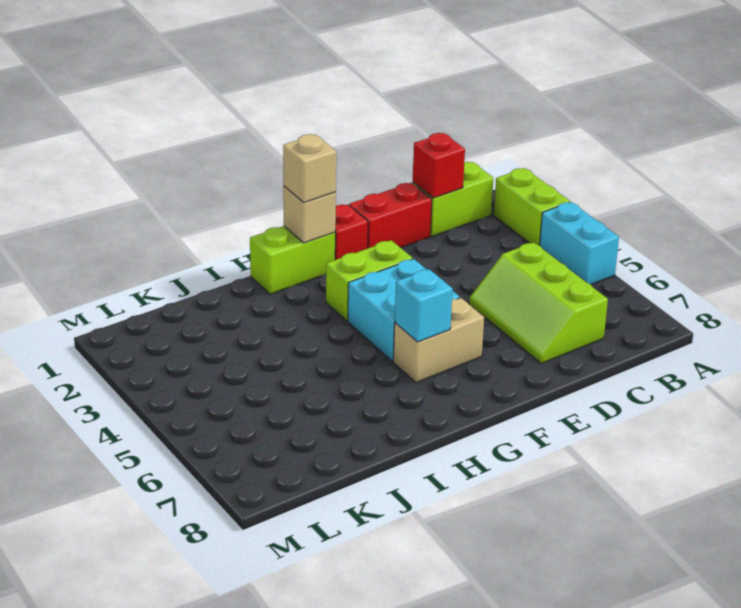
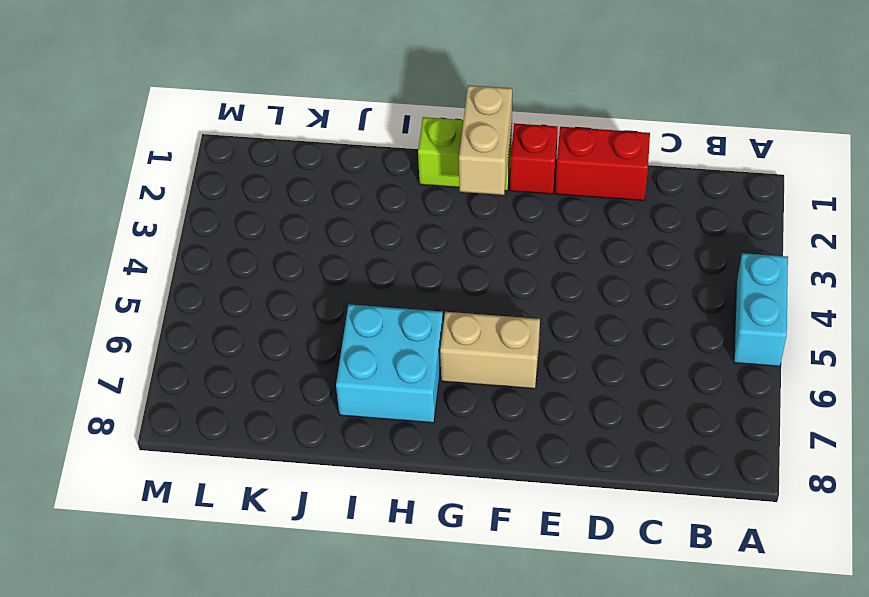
tan brick G1:G2 level 2 -> tan brick G1 level 2
cyan brick H6:I7 level 1 -> cyan brick F4:G5 level 1
none -> lime brick A2:A3 level 1
none -> lime brick B1:C1 level 1
none -> lime slope C5:D7 level 1 top C

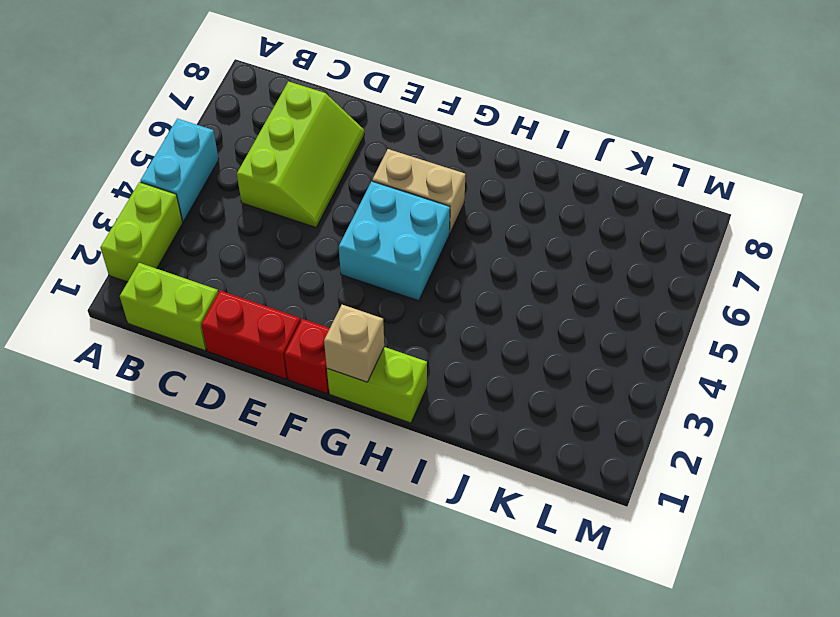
none -> lime brick F3:G3 level 1
none -> red brick C1 level 2
none -> cyan brick G6 level 2

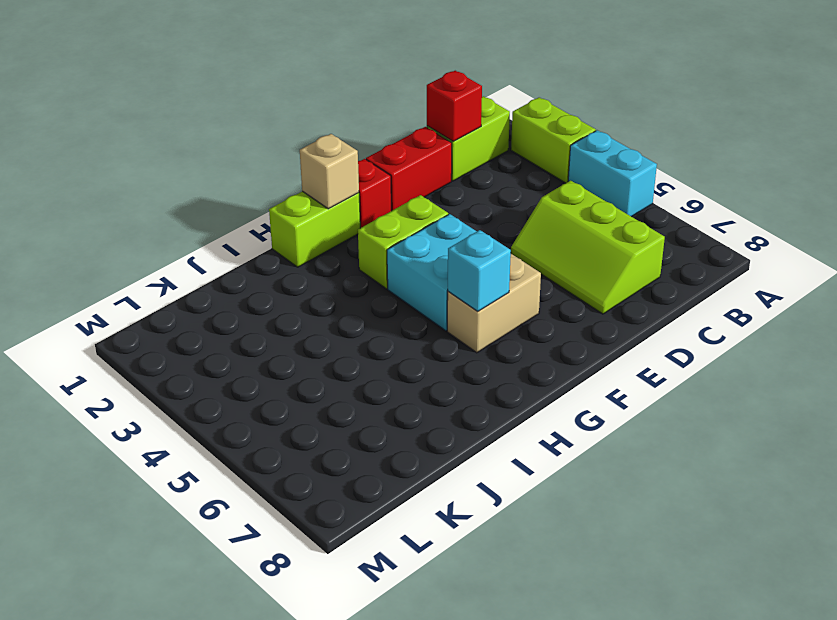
none -> tan brick G1 level 3

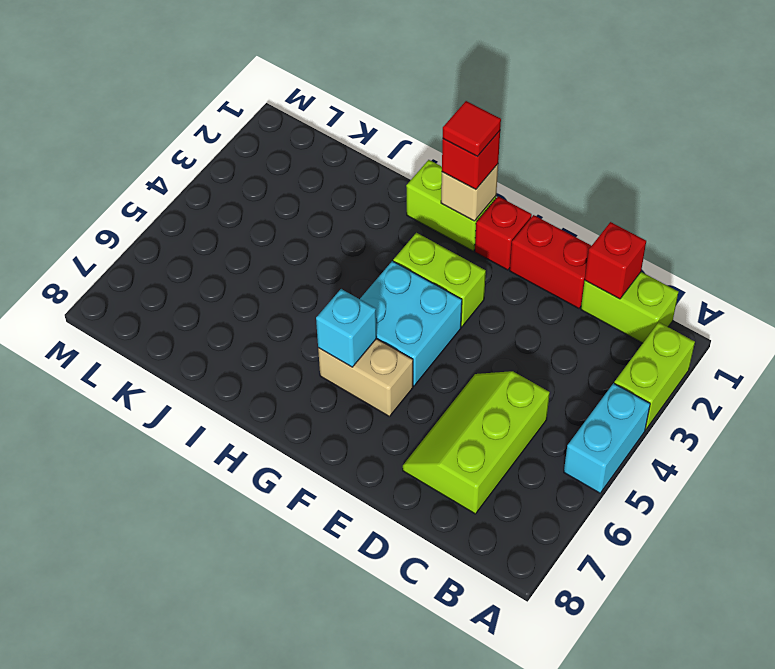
red brick G1 level 3 -> tan brick G1 level 3
red tile G1 level 4 -> none

